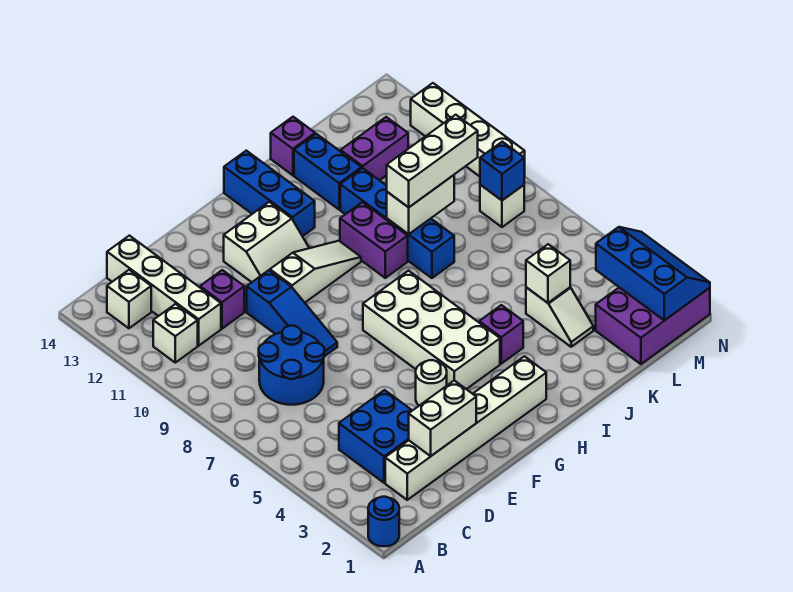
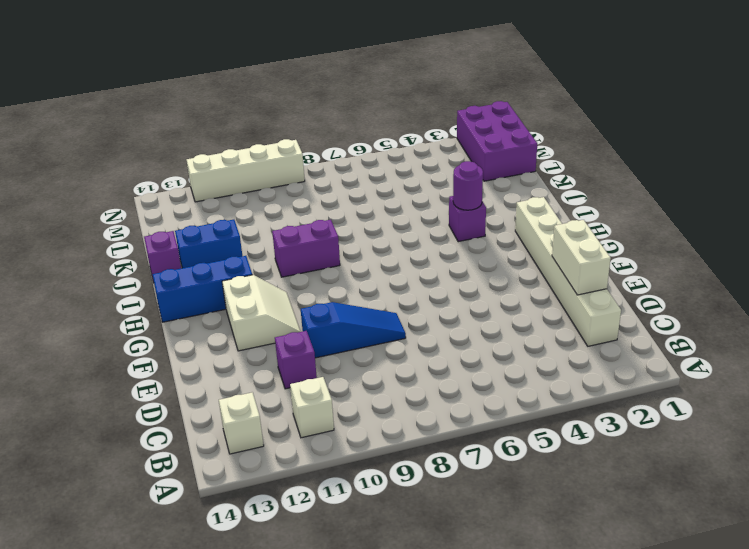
purple round brick I4 level 2 -> none
none -> blue round brick A1 level 1
none -> blue brick C3:D4 level 1
none -> blue round brick C7:D8 level 1
none -> white brick C11:C14 level 1

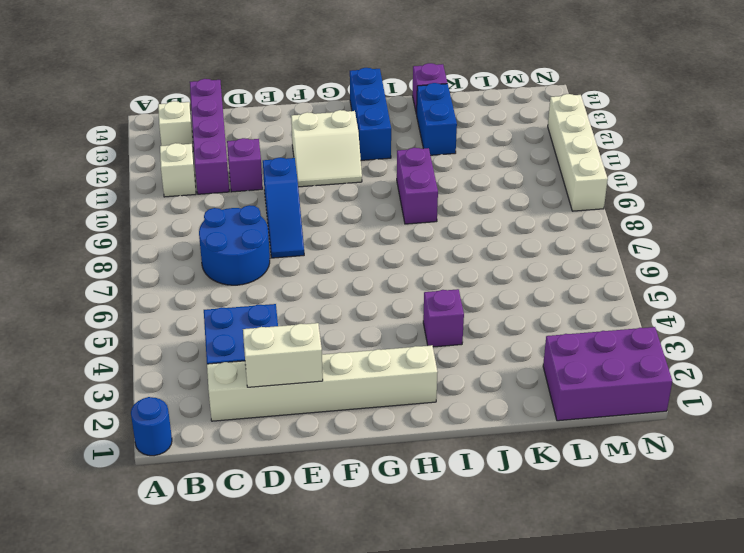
purple brick C11:C14 level 1 -> white brick C11:C14 level 1
none -> white round brick F4 level 1
none -> white slope F10:H10 level 1 top F
none -> white brick G4:H7 level 1
none -> blue brick J8:J11 level 1

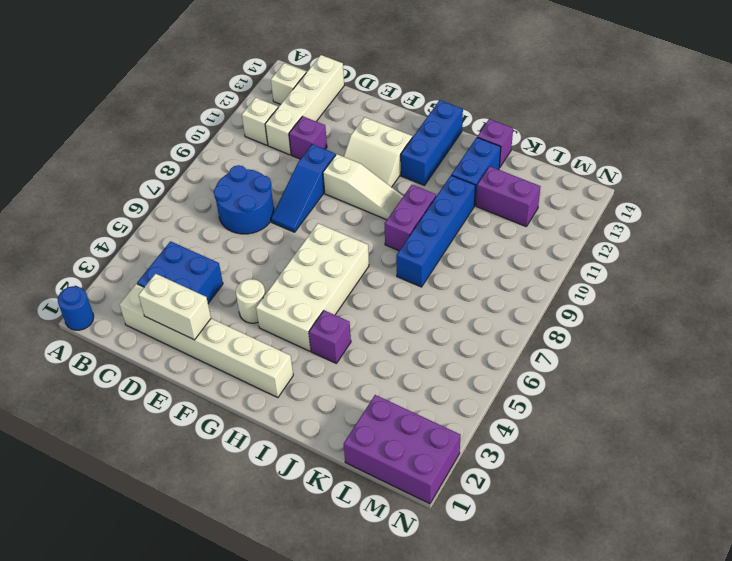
none -> white slope K3:K4 level 1 top 4
none -> white brick M8 level 1
none -> white brick N9:N12 level 1
none -> white brick J9:K9 level 2

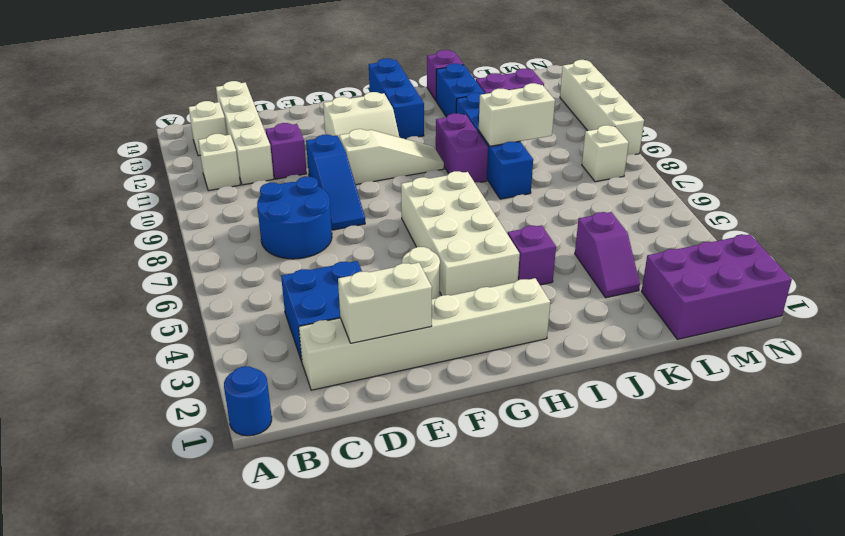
purple slope K3:K4 level 1 top 4 -> white slope K3:K4 level 1 top 4
none -> white brick K4 level 2
none -> blue slope M1:N3 level 2 top M
none -> blue brick M8 level 2
none -> white brick J9:L9 level 3

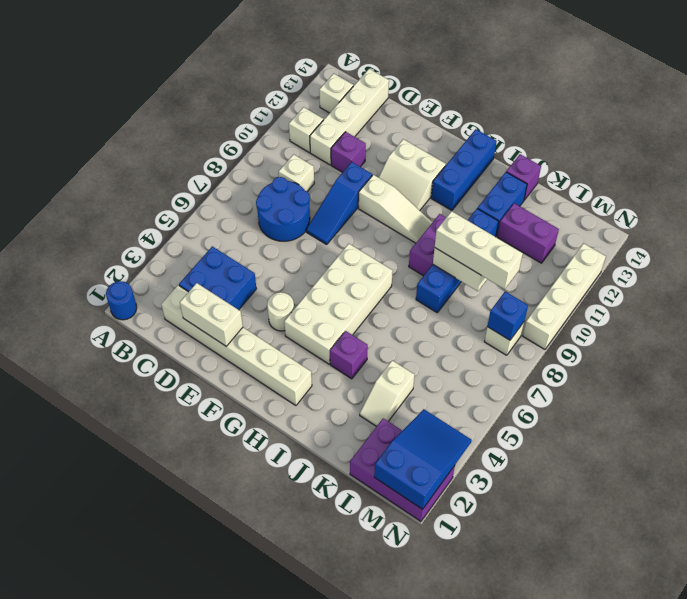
white brick C9 level 1 -> white brick K4 level 2
blue slope M1:N3 level 2 top 1 -> blue slope M1:N3 level 2 top M

